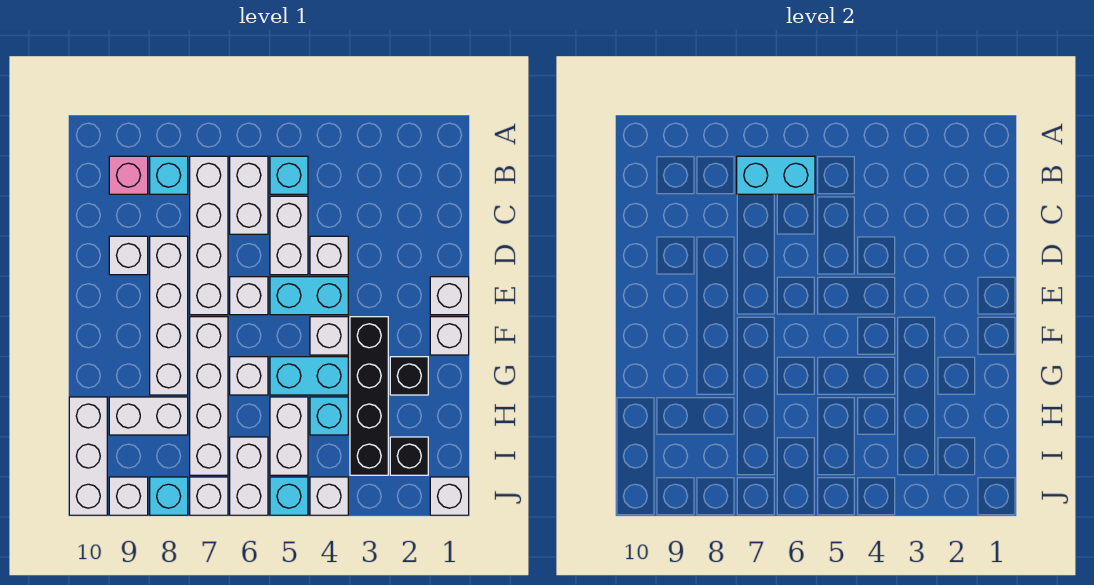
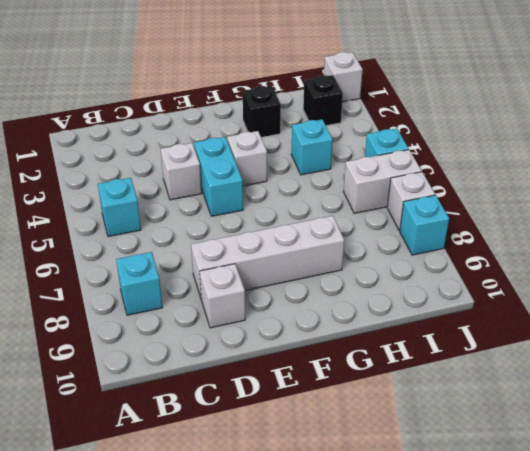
none -> white brick B6:C6 level 1
none -> white brick B7:E7 level 1
none -> pink brick B9 level 1
none -> white brick C5:D5 level 1

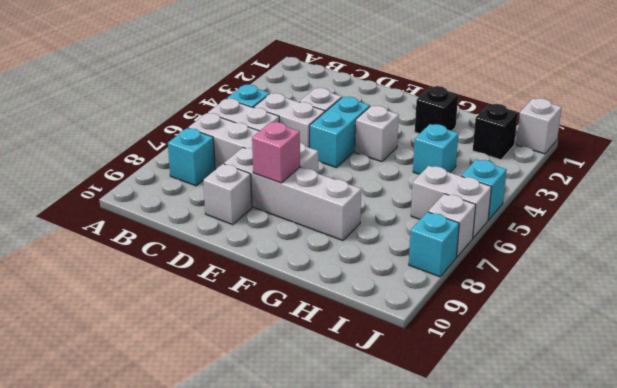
pink brick E8 level 2 -> pink brick B9 level 1
none -> white brick E1 level 1
none -> white brick E6 level 1
none -> white brick F1 level 1
none -> black brick F3:I3 level 1

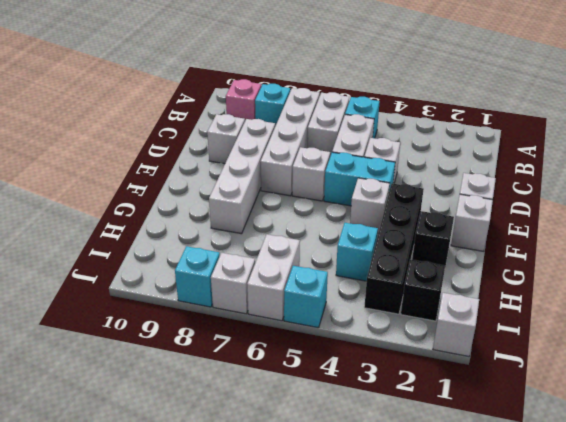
none -> white brick F7:I7 level 1
none -> cyan brick G4:G5 level 1
none -> white brick G6 level 1
none -> white brick H5:I5 level 1

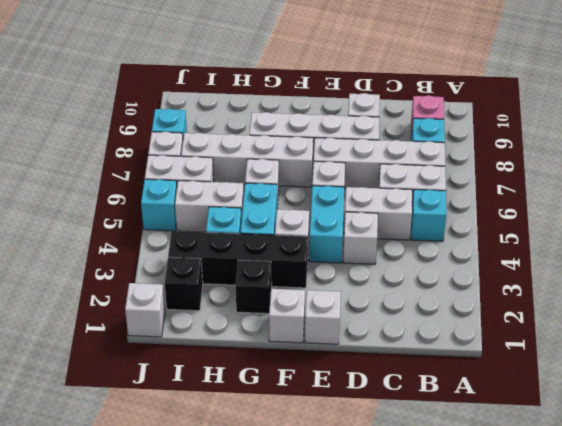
none -> white brick H8:H9 level 1
none -> white brick H10:J10 level 1
none -> white brick J4 level 1
none -> white brick J9 level 1

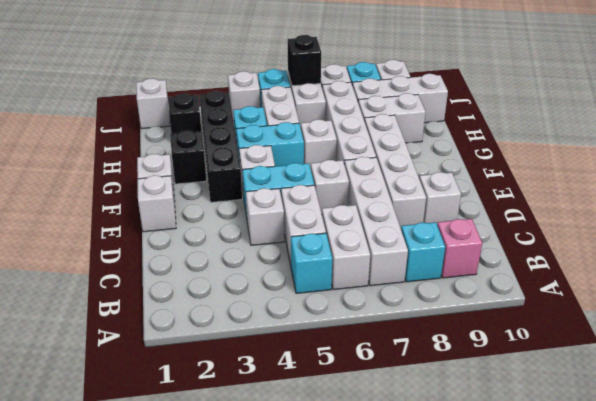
white brick I8:I10 level 1 -> white brick H10:J10 level 1
black brick J6 level 2 -> none
none -> cyan brick B6:B7 level 2

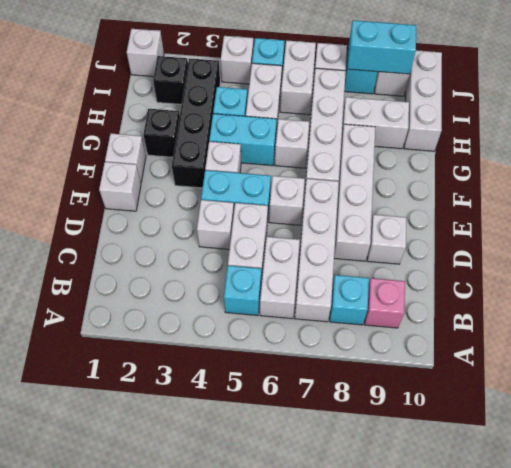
cyan brick J8:J9 level 2 -> cyan brick B6:B7 level 2

